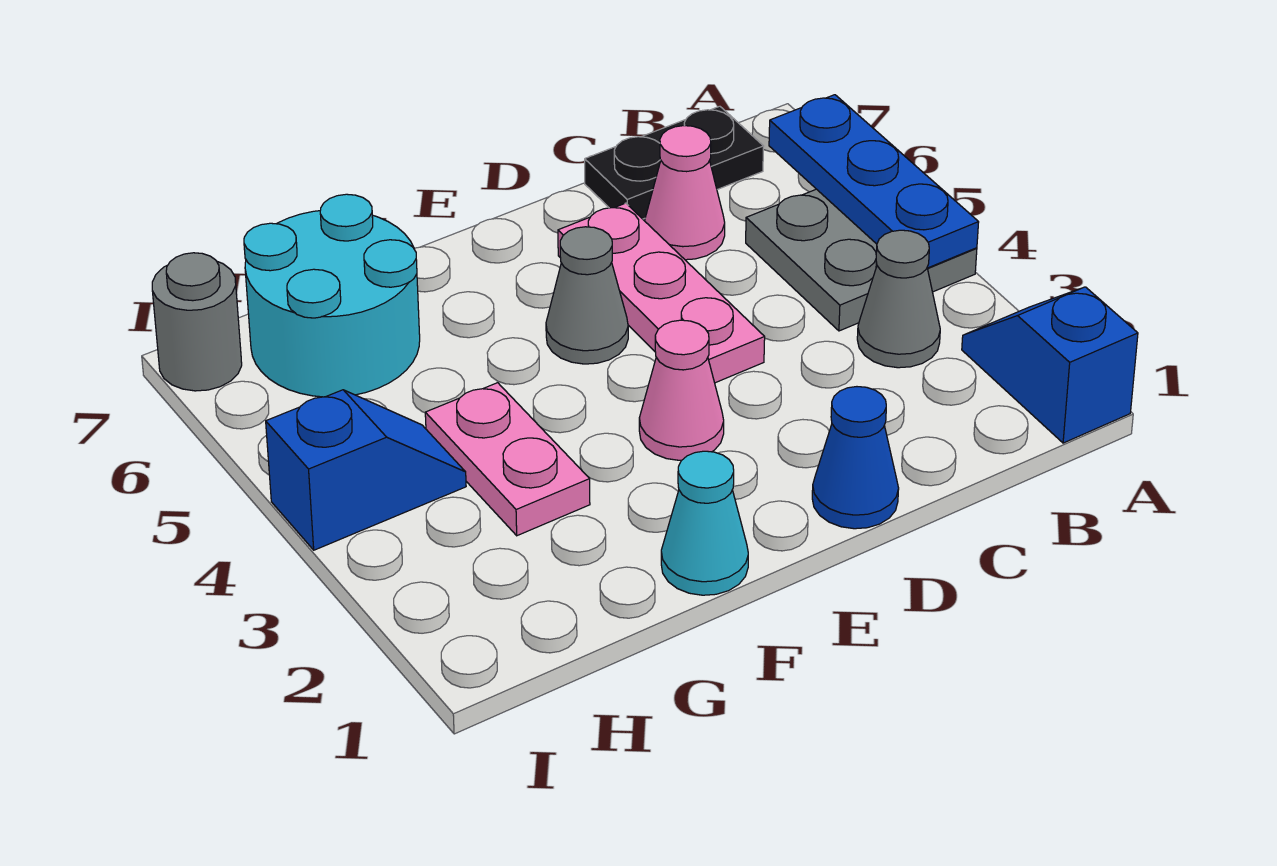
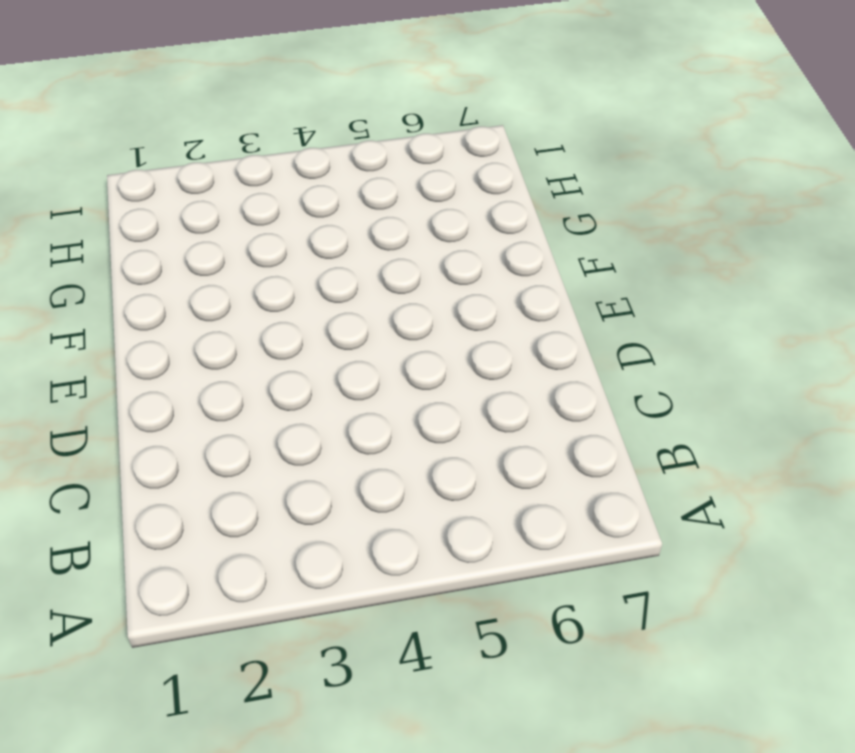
none -> blue slope A1:A2 level 1 top 1
none -> grey plate A4:B5 level 1
none -> grey cone B3 level 1

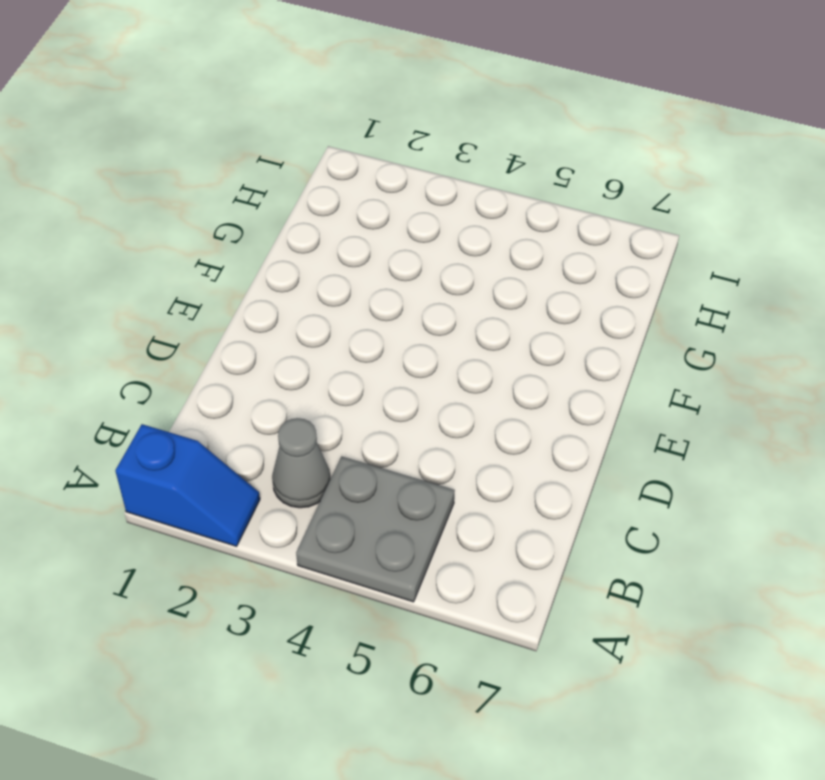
none -> black plate B7:C7 level 1
none -> pink cone C6 level 1
none -> blue cone D1 level 1

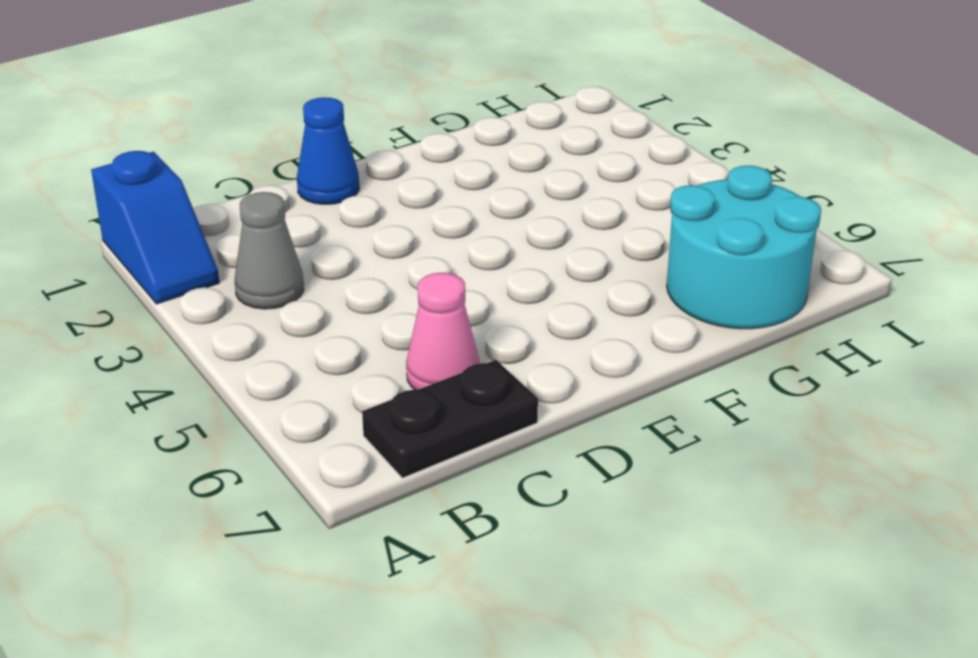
none -> grey plate A4:B5 level 1
none -> pink plate D4:D6 level 1
none -> pink cone E3 level 1

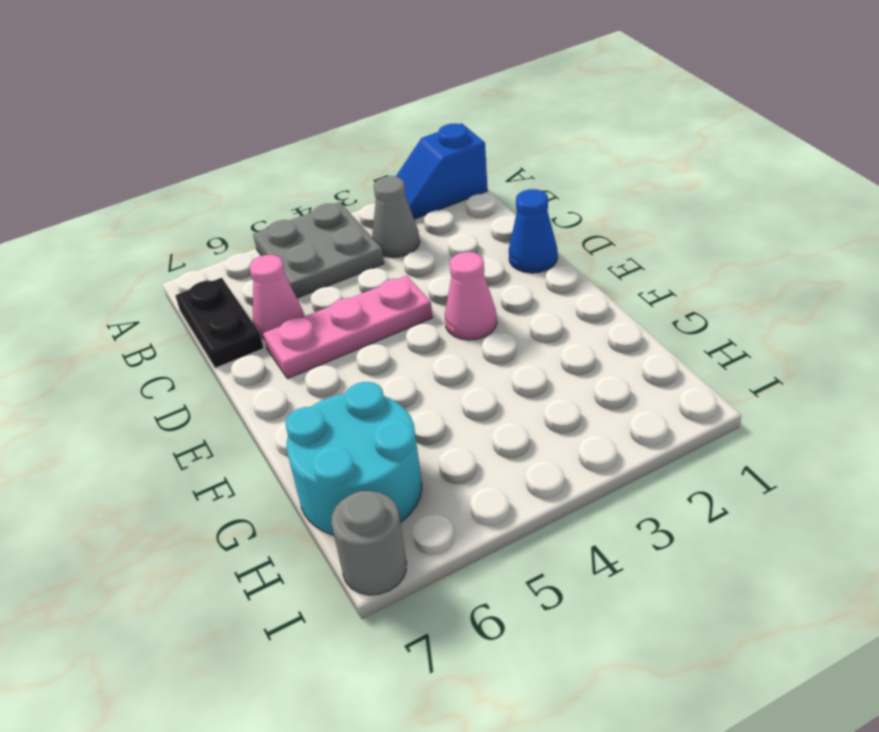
none -> grey cone E5 level 1
none -> cyan cone F1 level 1
none -> pink plate G3:G4 level 1

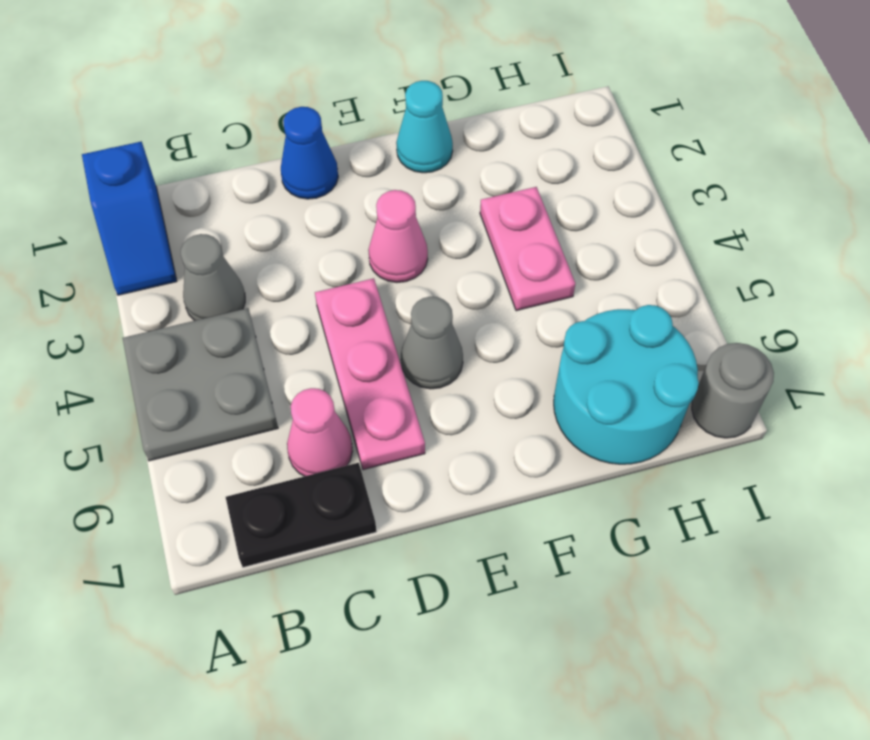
none -> blue slope H4:I4 level 1 top I
none -> blue plate A4:A6 level 2

